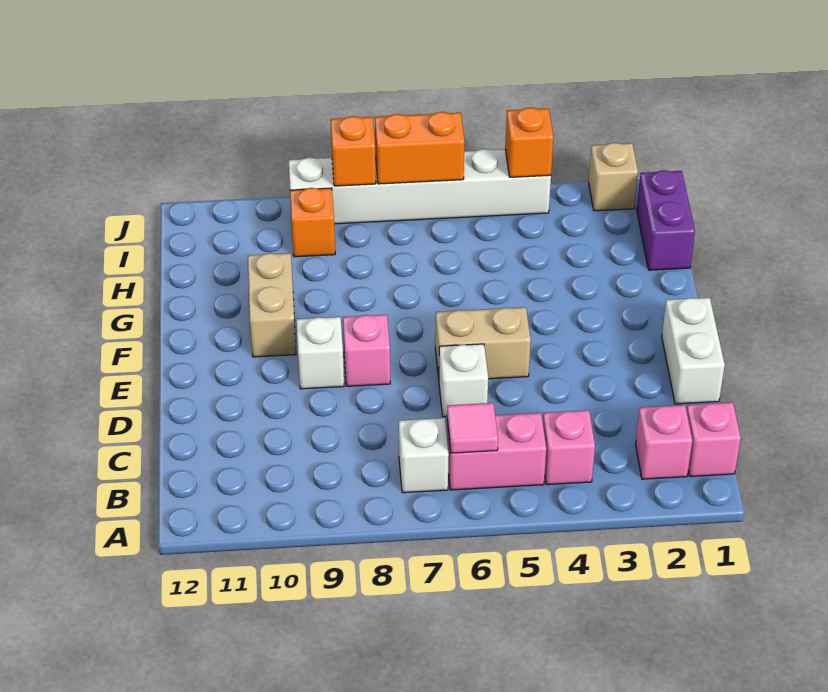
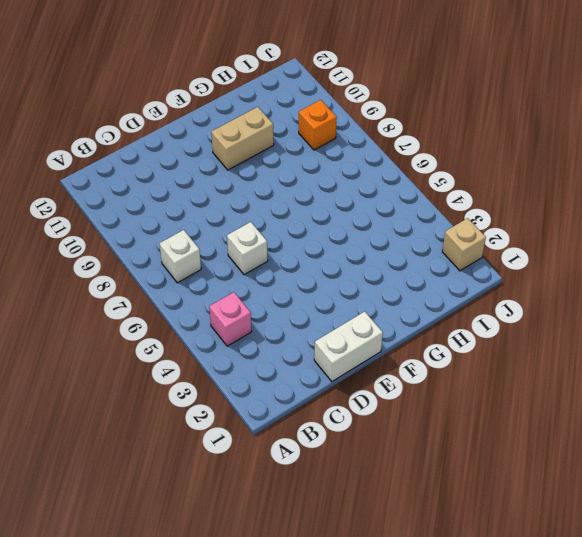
none -> pink brick B1 level 1
none -> pink brick B2 level 1
none -> pink brick B5:B6 level 1

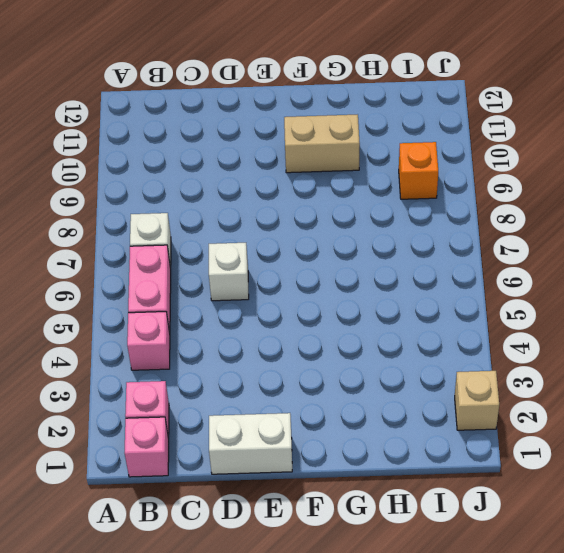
none -> tan brick E5:E6 level 1
none -> pink brick E8 level 1
none -> white brick E9 level 1

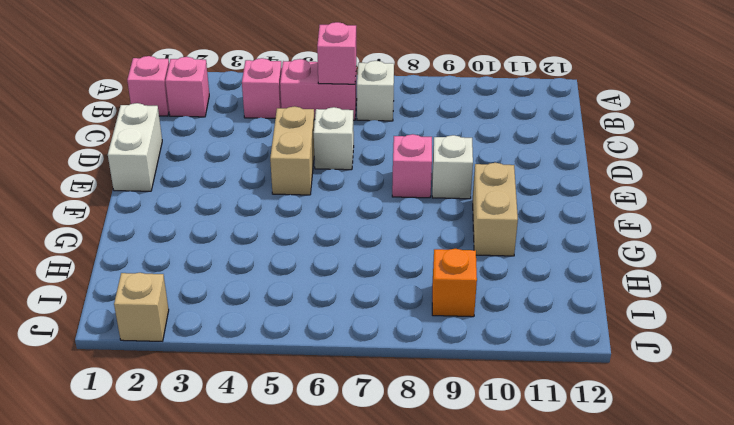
pink brick B6 level 2 -> pink tile B6 level 2
tan brick D5:E5 level 1 -> tan brick E5:E6 level 1
none -> purple brick H1:I1 level 1
none -> white brick J4:J9 level 1
none -> orange brick J4 level 2

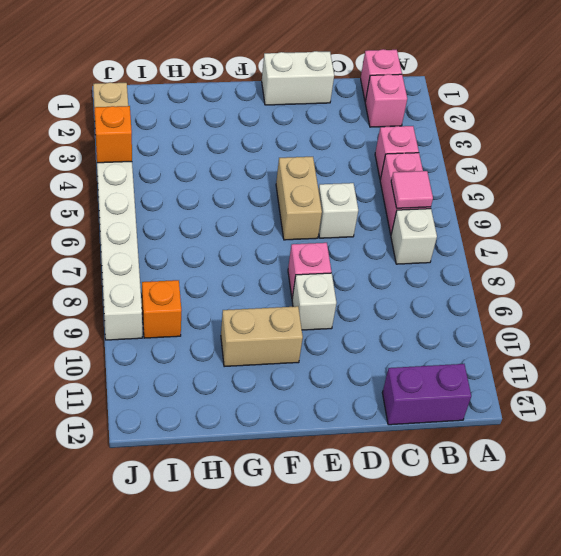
purple brick B12:C12 level 1 -> purple brick H1:I1 level 1
none -> orange brick J6:J7 level 2
none -> orange brick J8 level 2

